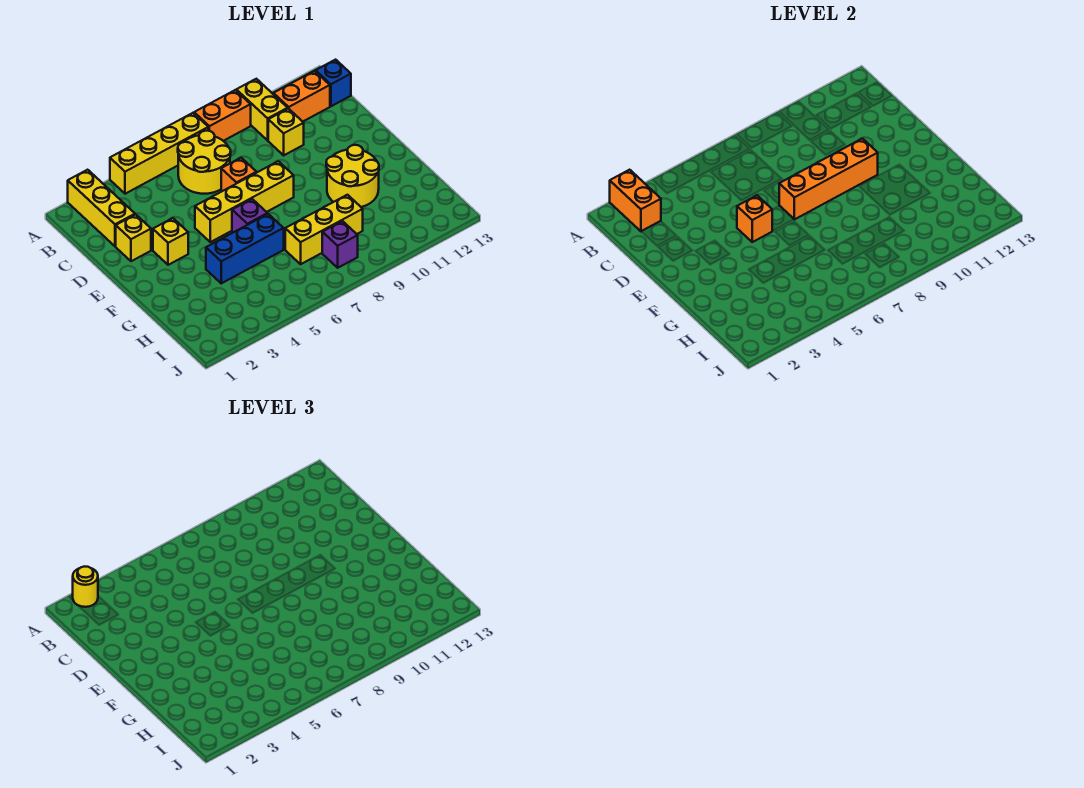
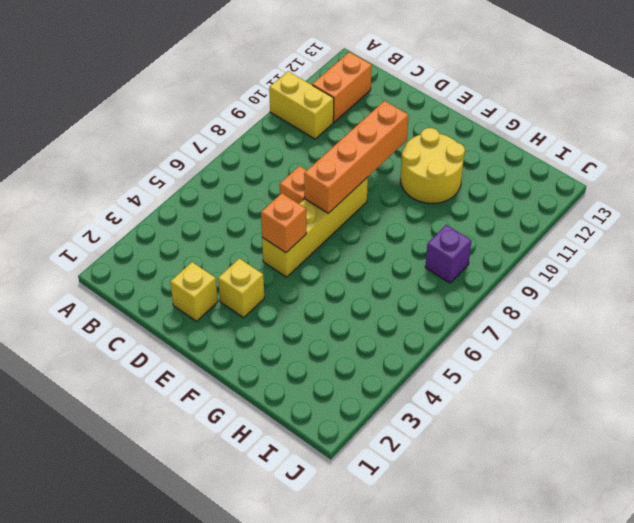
none -> yellow brick A2:C2 level 1
none -> yellow brick A4:A7 level 1
none -> orange brick A8:A9 level 1

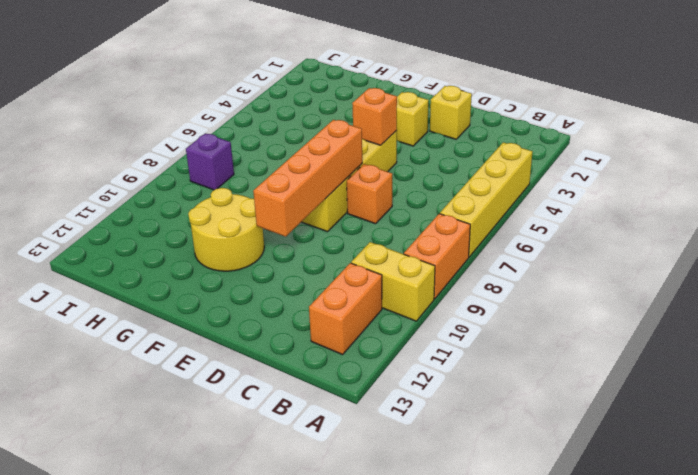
none -> yellow brick A2:C2 level 1
none -> yellow round brick B6:C7 level 1
none -> blue brick B13 level 1

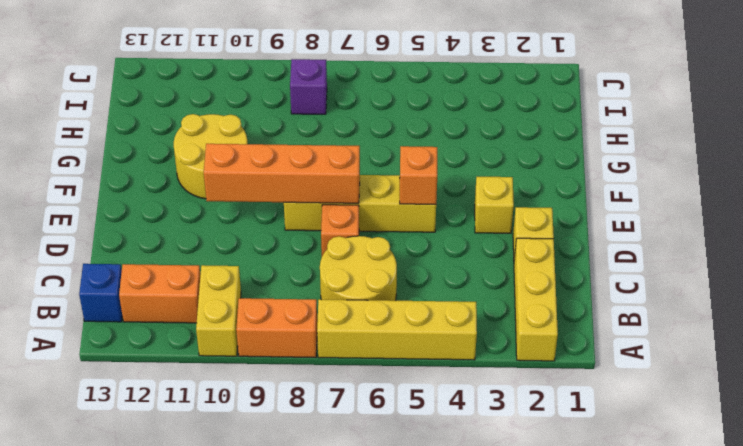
none -> yellow brick C10 level 1
none -> purple brick F6 level 1
none -> blue brick G4:G6 level 1

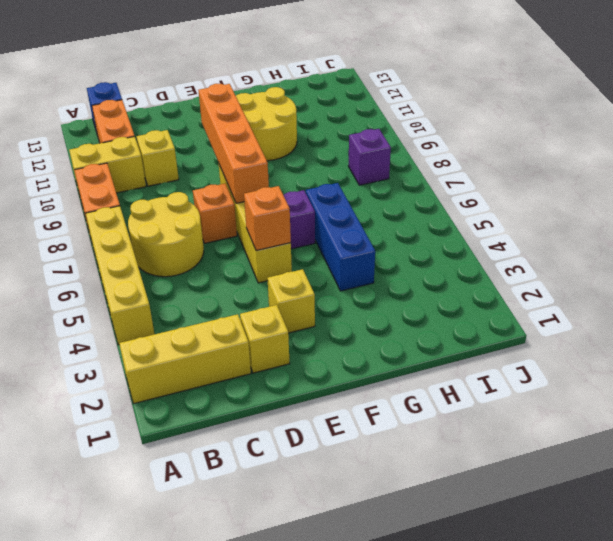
none -> yellow brick H7:H9 level 1
none -> orange brick A2:B2 level 2
none -> yellow round brick A2 level 3

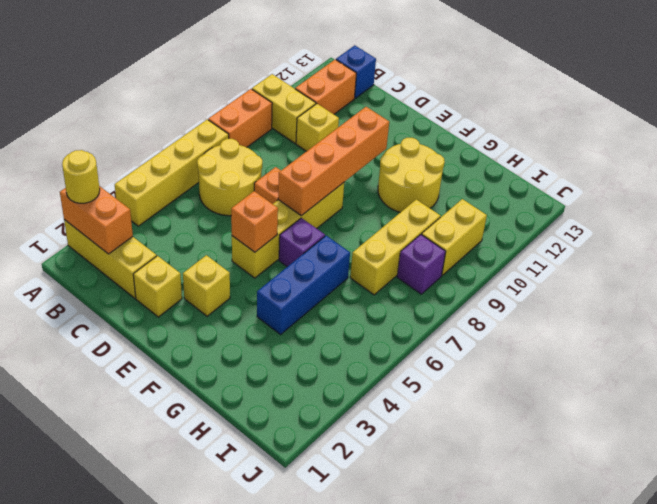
yellow brick I9:I10 level 1 -> none

